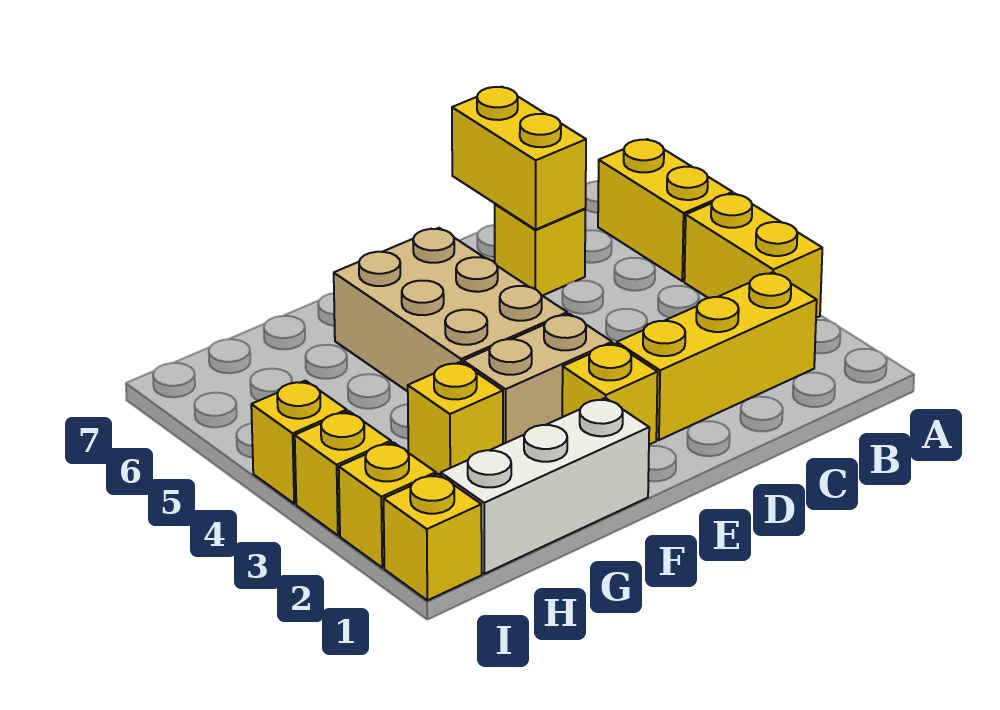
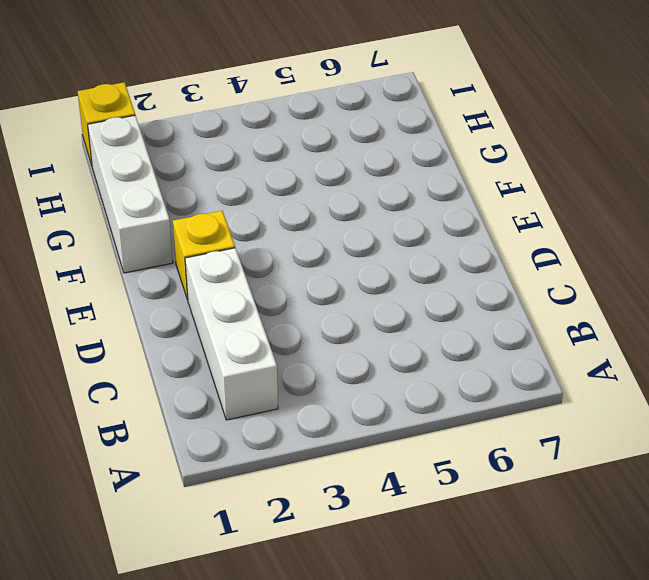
white brick B2:D2 level 1 -> yellow brick B2:D2 level 1
none -> yellow brick A3:A4 level 1
none -> yellow brick A5:A6 level 1
none -> yellow brick C6 level 1

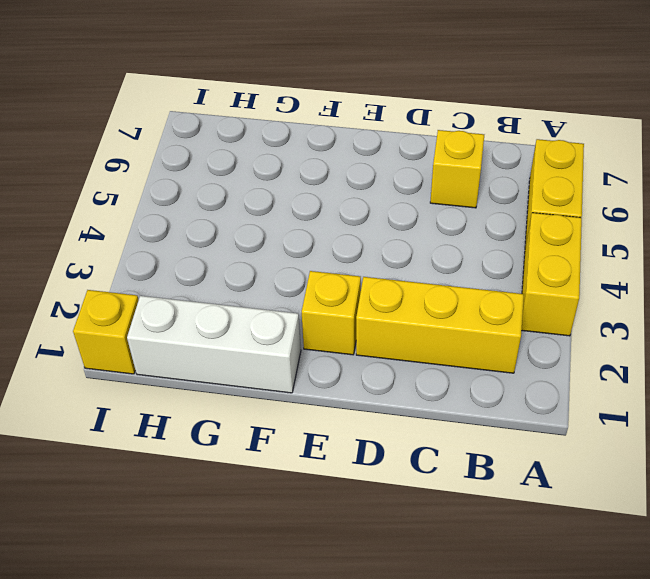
none -> tan brick E3:F3 level 1
none -> tan brick E4:F6 level 1
none -> yellow brick G3 level 1

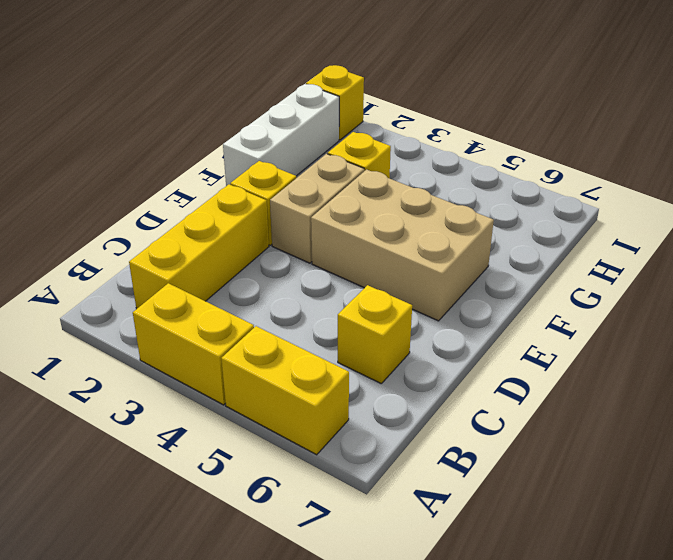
none -> yellow brick I2 level 1
none -> yellow brick I3 level 1
none -> yellow brick I4 level 1

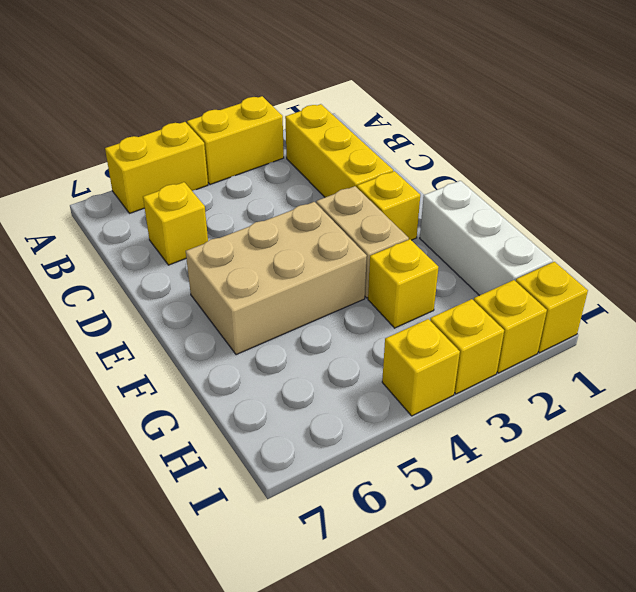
none -> yellow brick C6:C7 level 2

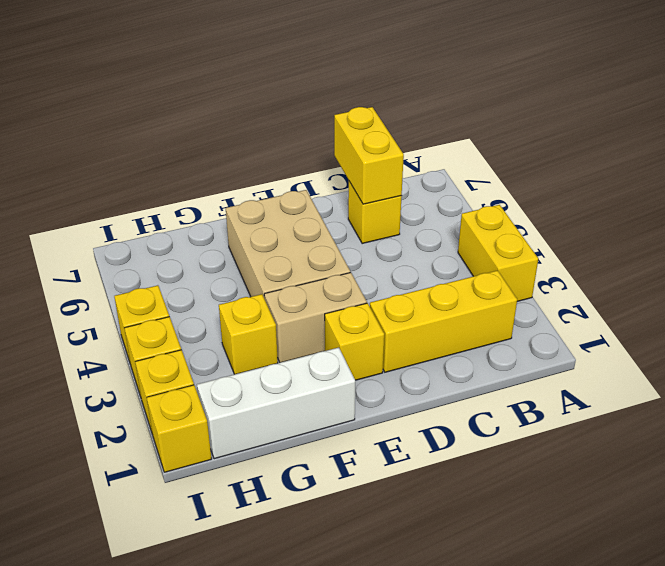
none -> yellow brick A5:A6 level 1

